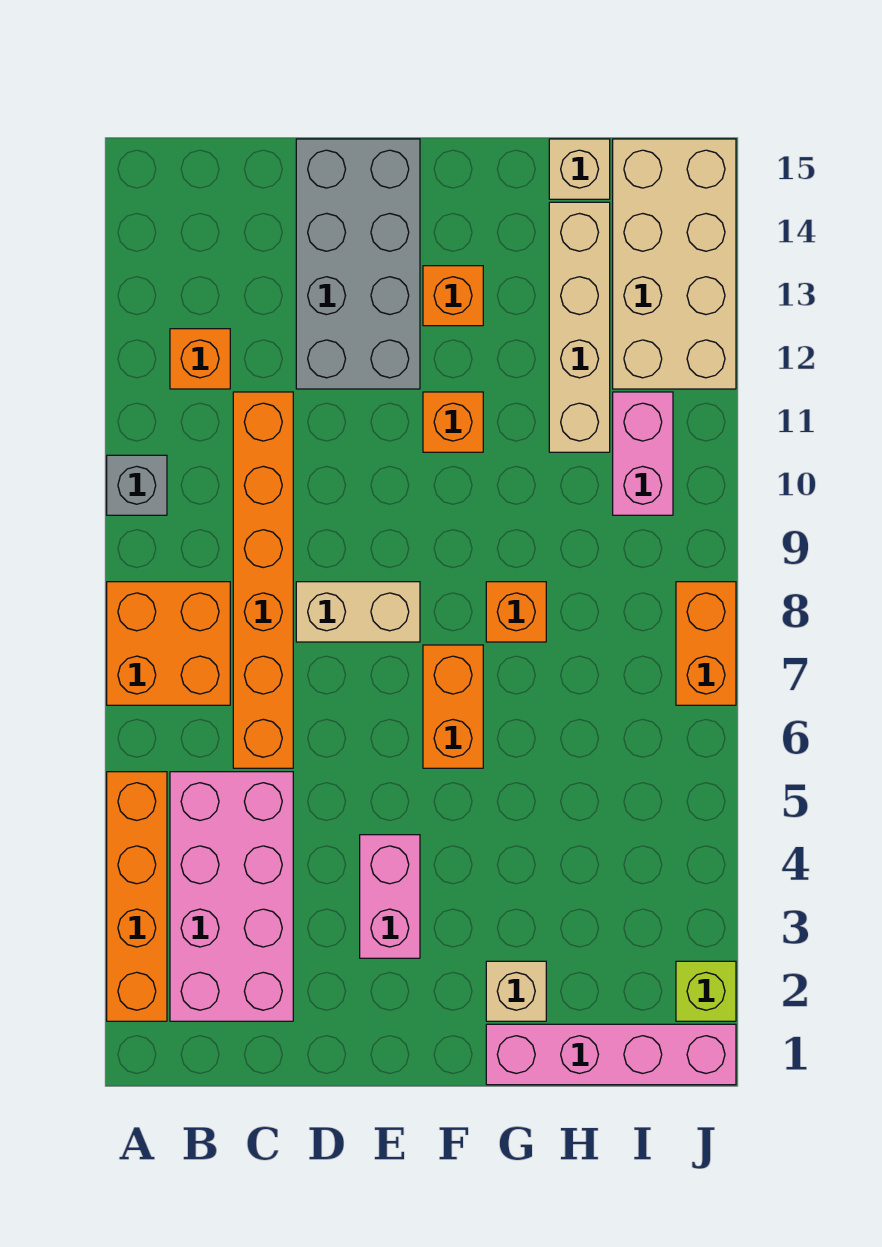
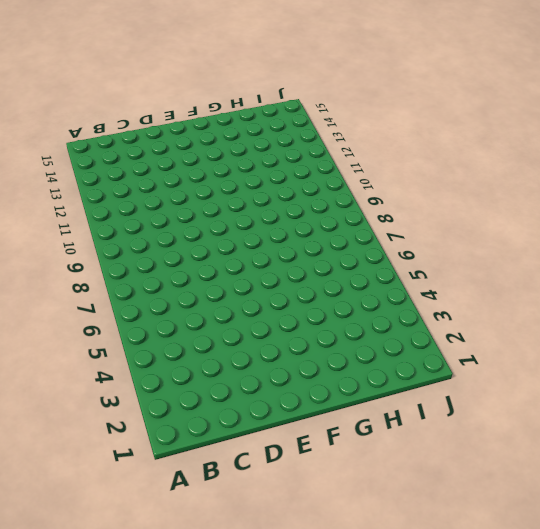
none -> orange brick A2:A5 level 1
none -> orange brick A7:B8 level 1
none -> grey brick A10 level 1

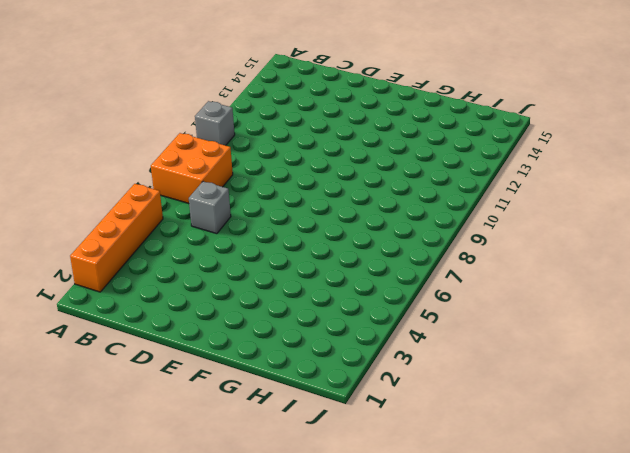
grey brick C6 level 1 -> orange brick C6:C11 level 1
none -> pink brick B2:C5 level 1
none -> orange brick B12 level 1
none -> tan brick D8:E8 level 1

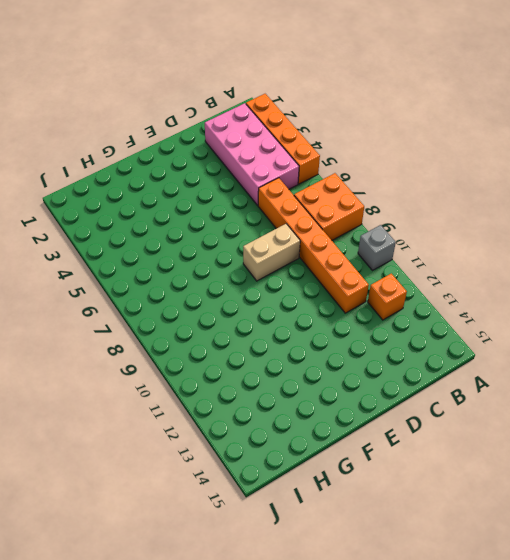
none -> grey brick D12:E15 level 1
none -> pink brick E3:E4 level 1
none -> orange brick F6:F7 level 1

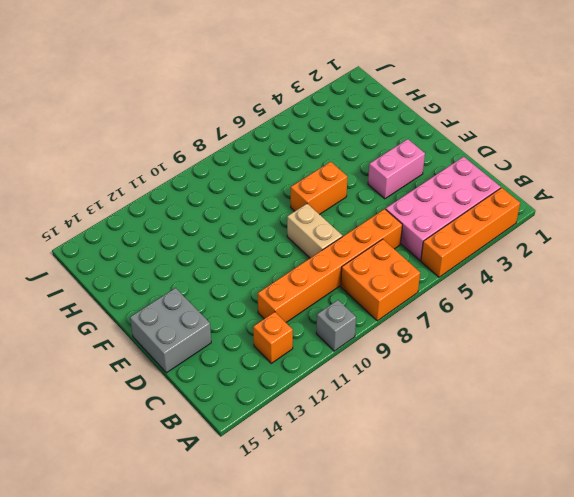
grey brick D14:E15 level 1 -> grey brick D12:E15 level 1
none -> orange brick F11 level 1
none -> orange brick F13 level 1
none -> pink brick G1:J1 level 1

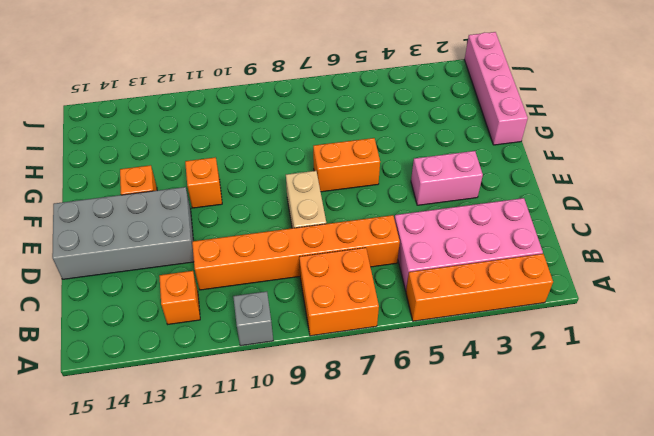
none -> tan brick G2 level 1
none -> orange brick G8 level 1
none -> tan brick H11:H14 level 1

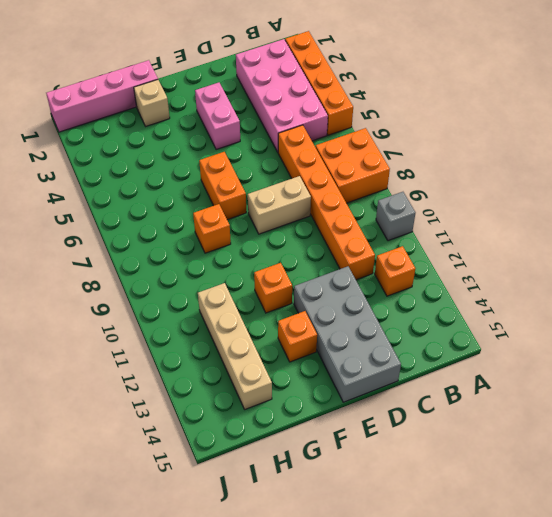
none -> tan brick H15 level 1
none -> pink brick I10:I11 level 1
none -> tan brick I12:J15 level 1

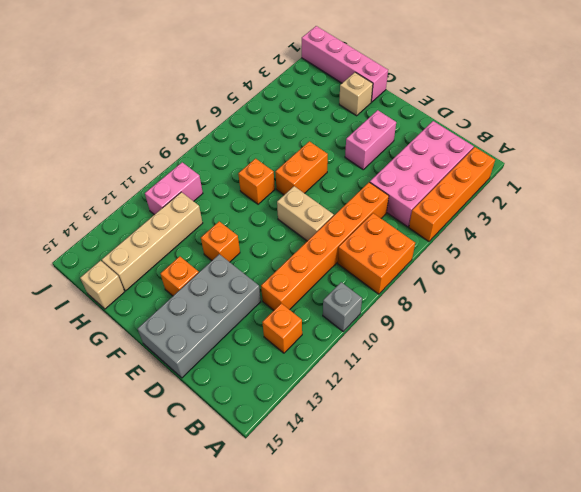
none -> tan brick I12:J15 level 1
none -> lime brick J2 level 1
none -> orange brick J7:J8 level 1

